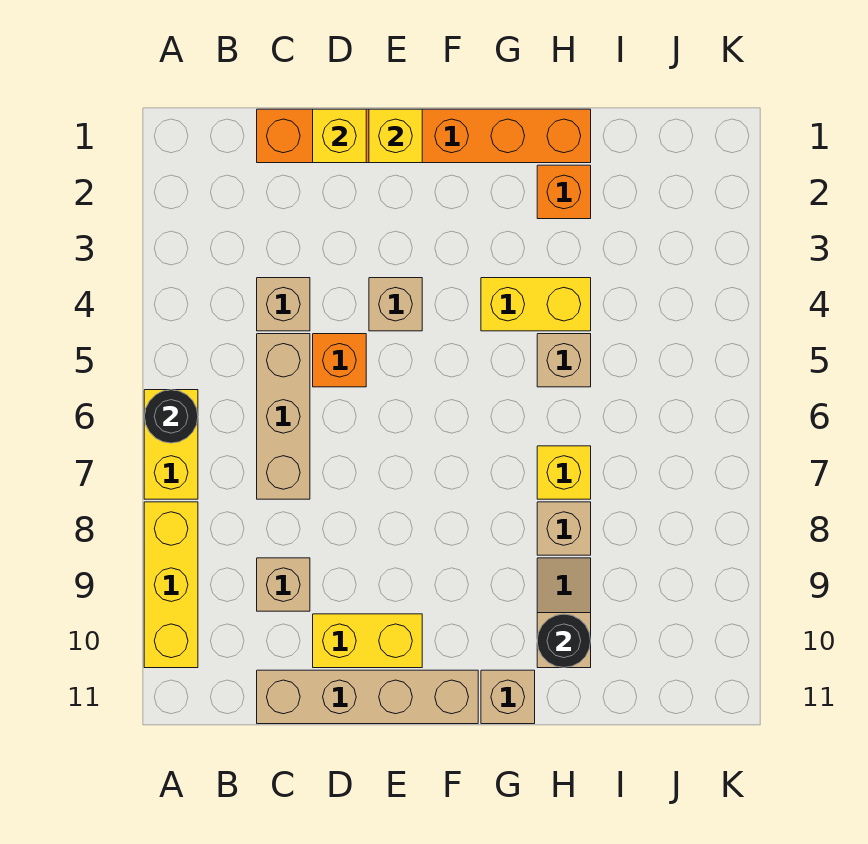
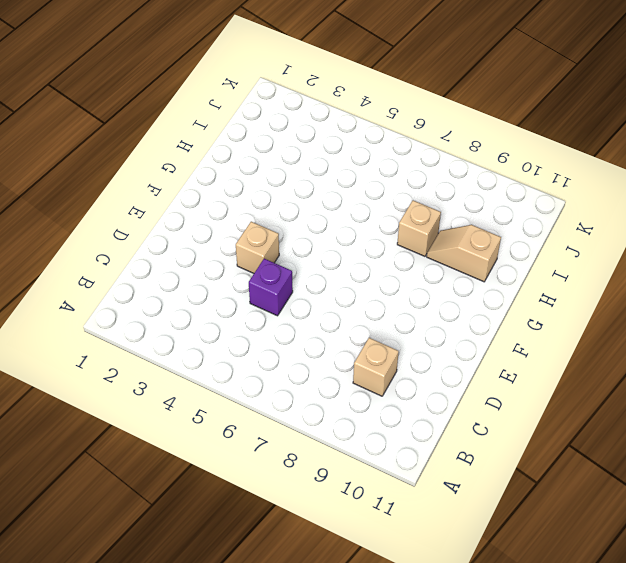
purple brick D5 level 1 -> orange brick D5 level 1
none -> yellow brick A6:A7 level 1
none -> yellow brick A8:A10 level 1
none -> orange brick C1:H1 level 1

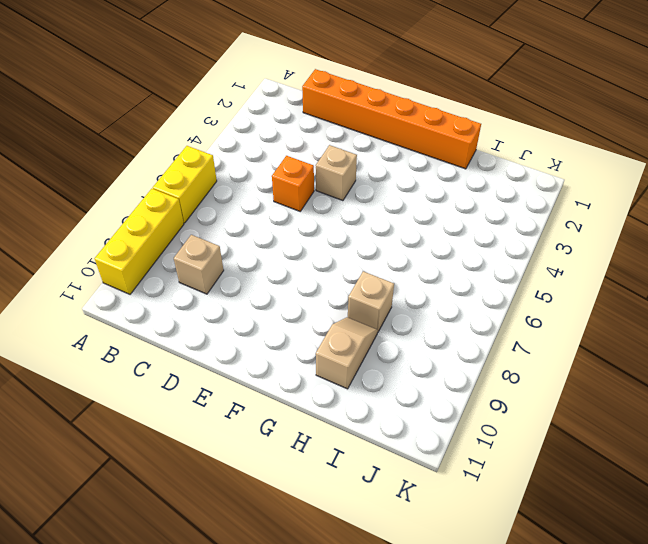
none -> tan brick C4 level 1
none -> tan brick C5:C7 level 1
none -> tan brick C11:F11 level 1

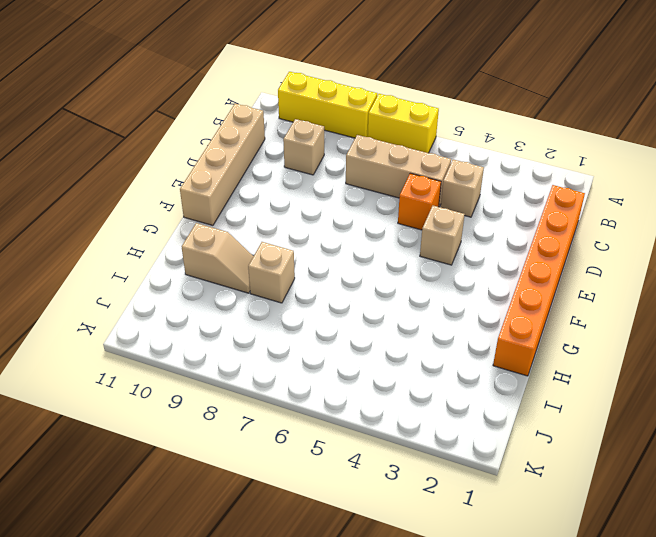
none -> yellow brick D10:E10 level 1
none -> yellow brick G4:H4 level 1
none -> tan brick G11 level 1

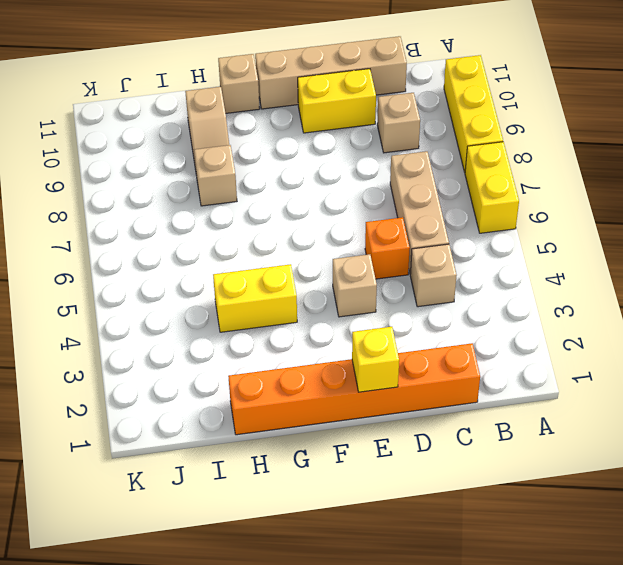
none -> orange brick H2 level 1
none -> tan brick H5 level 1
none -> yellow brick H7 level 1

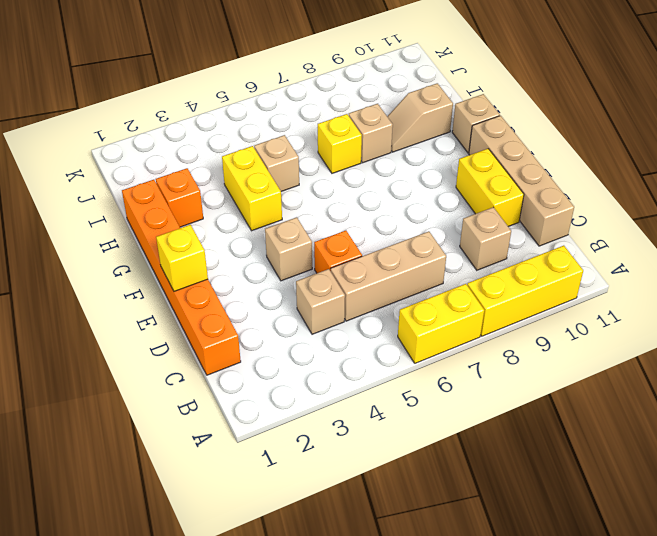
none -> black round brick A6 level 2
none -> yellow brick D1 level 2
none -> black round brick H10 level 2

